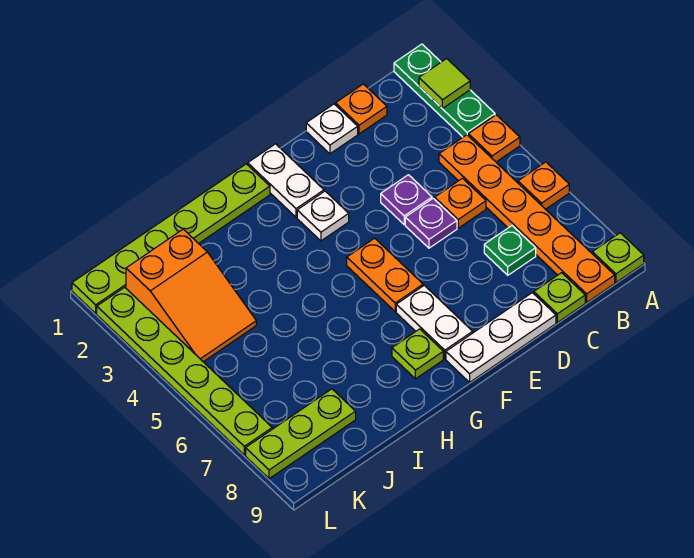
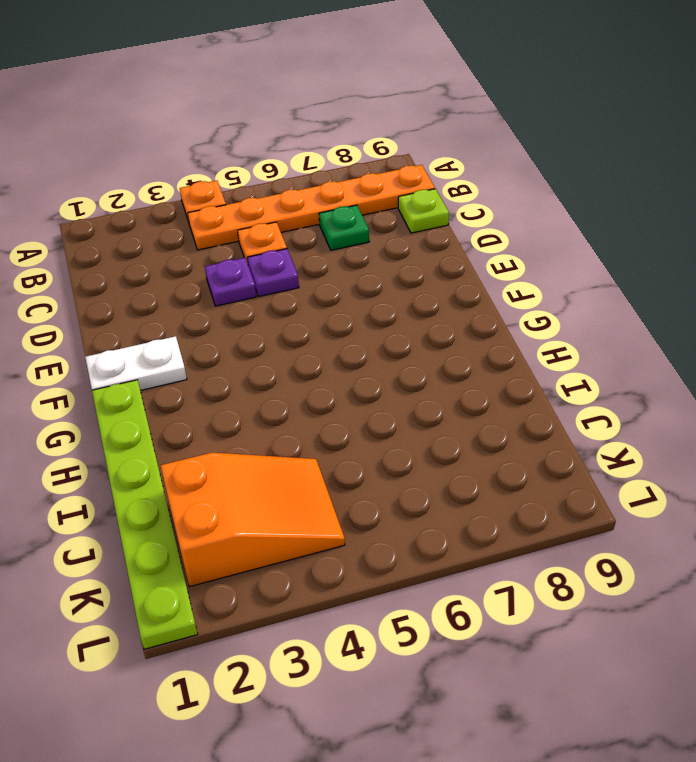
none -> green plate A1:A3 level 1
none -> orange plate A6 level 1
none -> lime plate A9 level 1

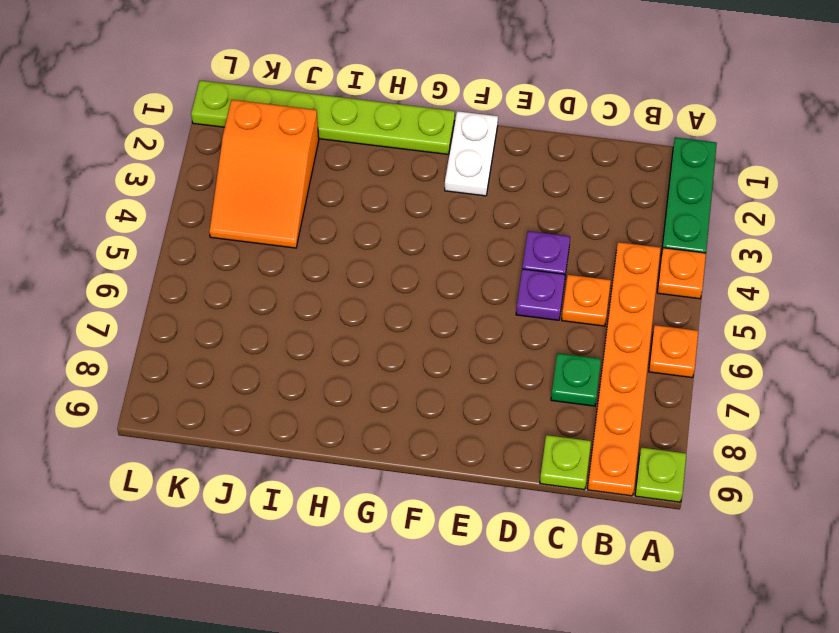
none -> orange plate C1 level 1
none -> white plate D1 level 1
none -> white plate D9:F9 level 1

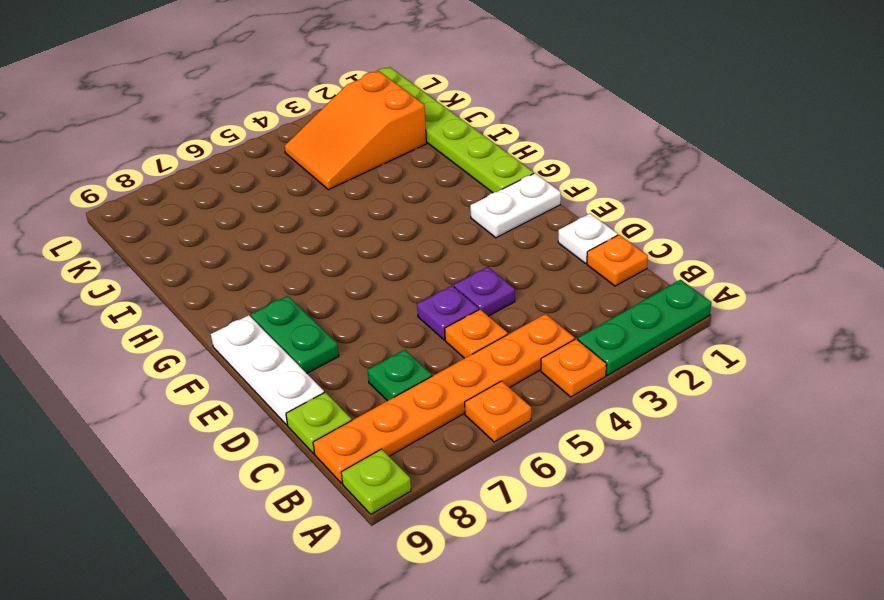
green plate E8:F8 level 1 -> white plate F7:F8 level 1
none -> white plate F3 level 1
none -> orange plate F5:F6 level 1
none -> lime plate G8 level 1

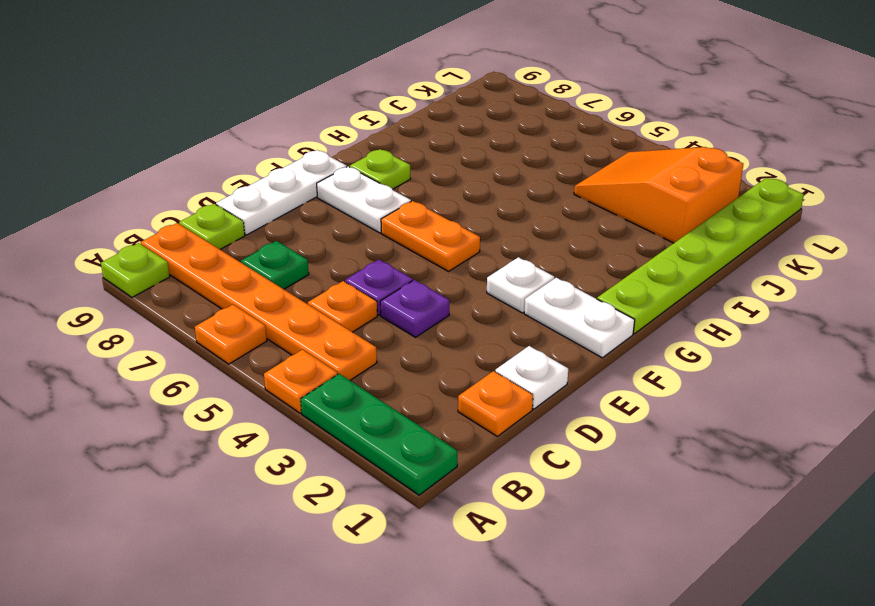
none -> lime plate J8:L8 level 1
none -> lime plate L2:L7 level 1
none -> lime tile A2 level 2

